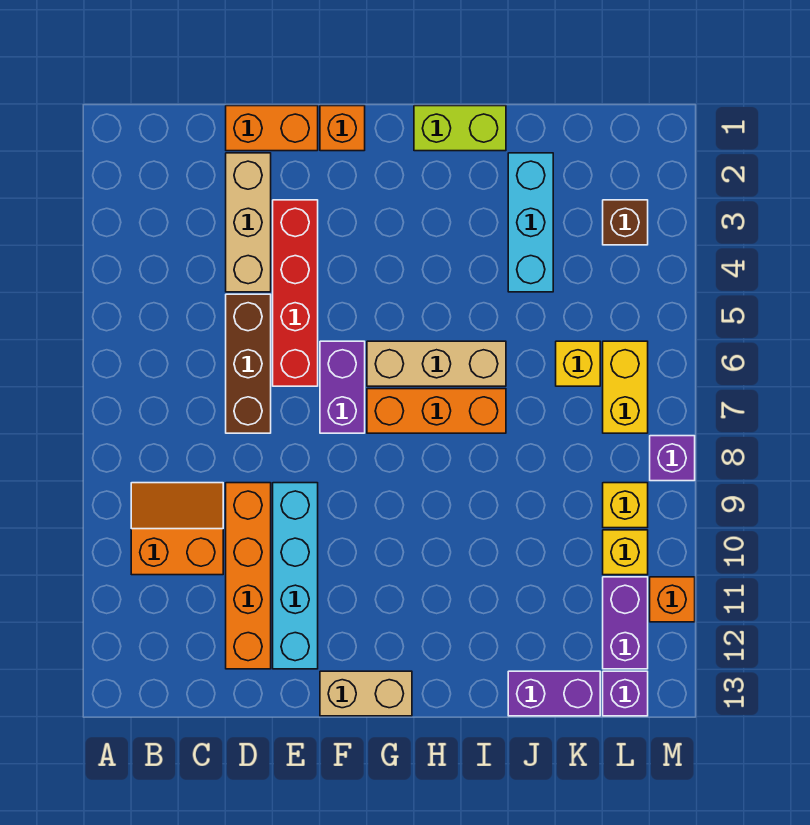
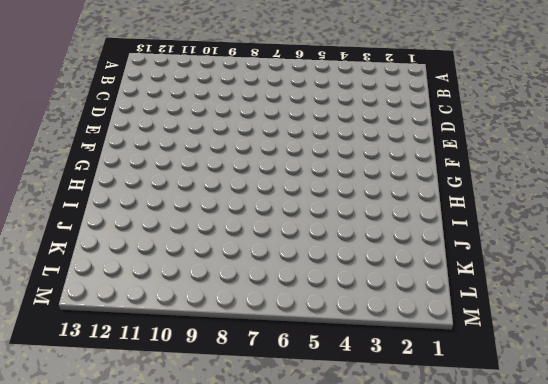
none -> orange slope B9:C10 level 1 top 10
none -> orange brick D1:E1 level 1
none -> tan brick D2:D4 level 1

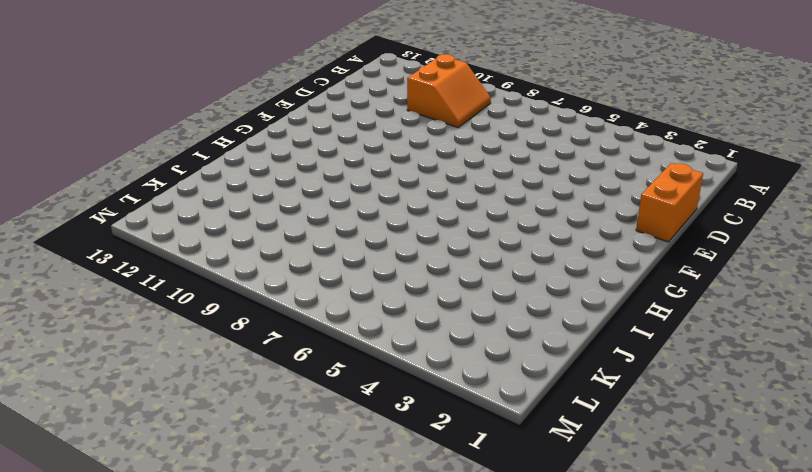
none -> tan brick D2:D4 level 1
none -> brown brick D5:D7 level 1
none -> orange brick D9:D12 level 1

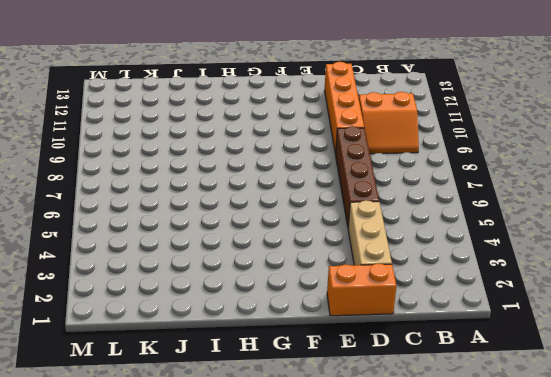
brown brick D5:D8 level 1 -> brown brick D5:D7 level 1
none -> red brick E3:E6 level 1
none -> cyan brick E9:E12 level 1
none -> orange brick F1 level 1

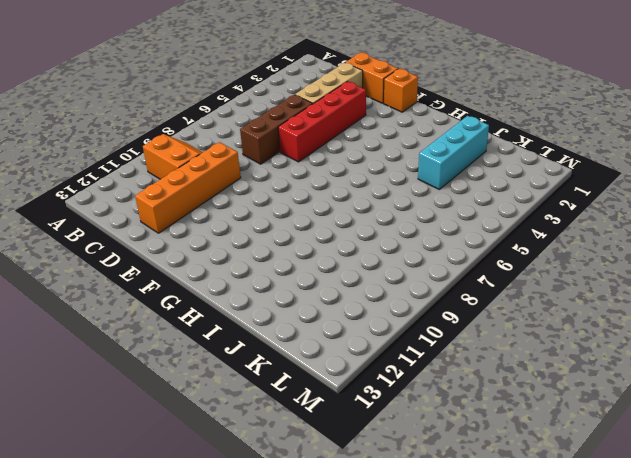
none -> cyan brick E9:E12 level 1
none -> purple brick F6:F7 level 1
none -> tan brick F13:G13 level 1

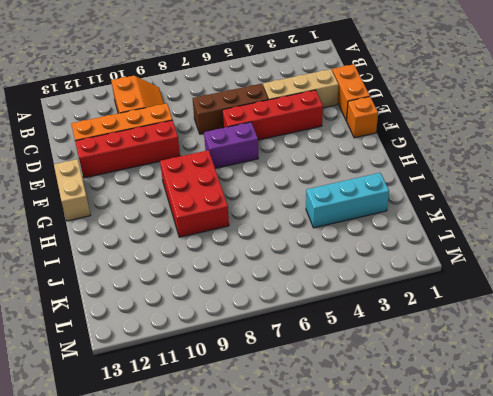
red brick E9:E12 level 1 -> cyan brick E9:E12 level 1
red brick G8:I9 level 1 -> none
none -> tan brick G6:I6 level 1
none -> orange brick G7:I7 level 1
none -> lime brick H1:I1 level 1

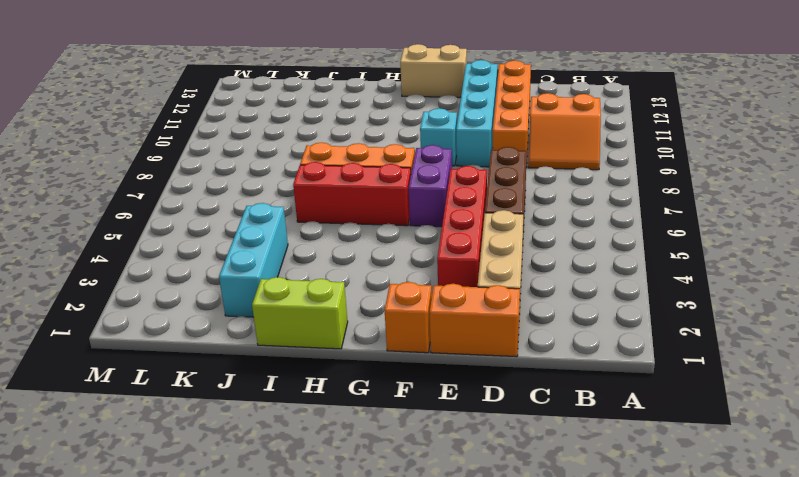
cyan brick F9 level 1 -> none
red brick G6:I6 level 1 -> tan brick G6:I6 level 1
none -> purple brick J13:K13 level 1
none -> yellow brick K6 level 1
none -> brown brick L3 level 1

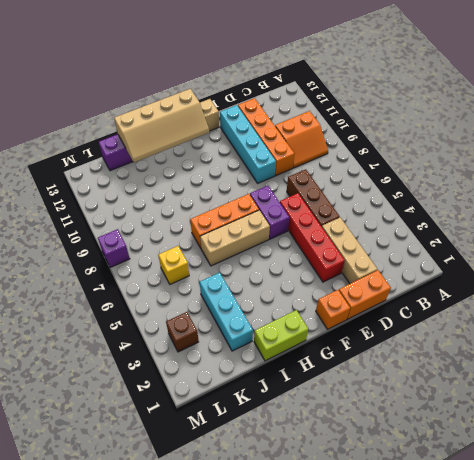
tan slope G12:J13 level 2 top 13 -> none
none -> yellow brick L6:L7 level 1
none -> yellow brick L9 level 1
none -> yellow brick L10 level 1

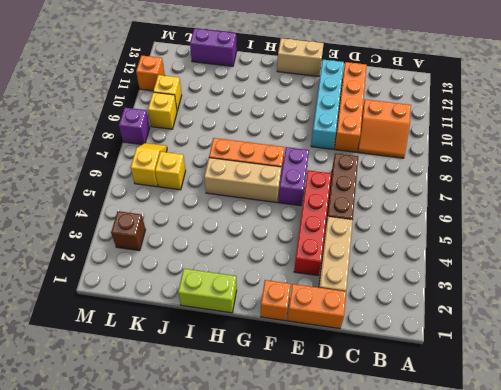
yellow slope L6:L7 level 1 top 6 -> yellow brick L6:L7 level 1
none -> cyan brick J2:J4 level 1
none -> purple brick L11:L12 level 1
none -> purple brick L13 level 1

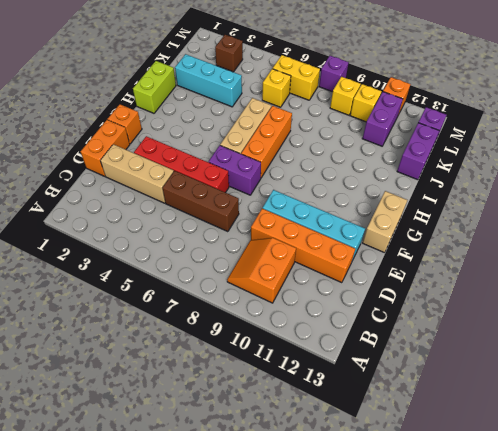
purple brick K11:L11 level 1 -> purple brick L11:L12 level 1

